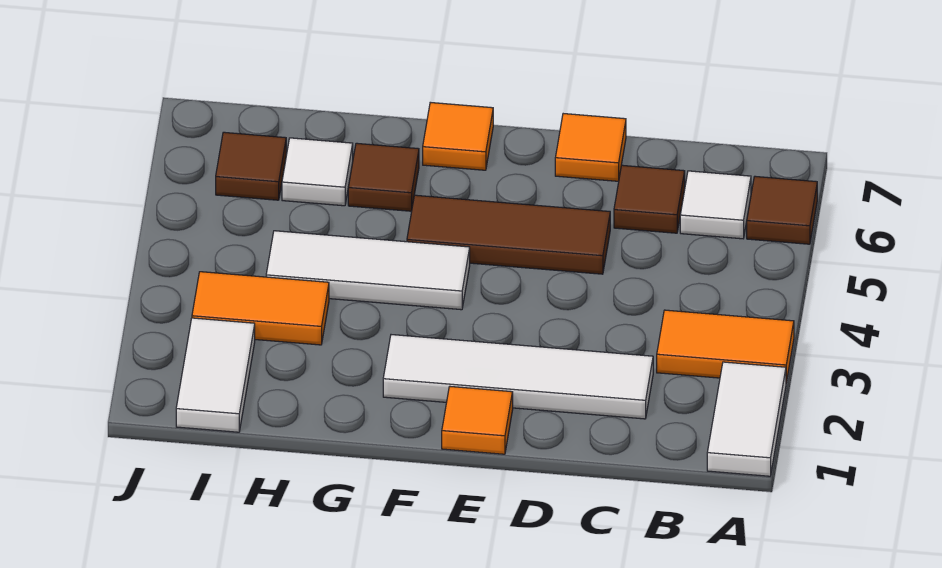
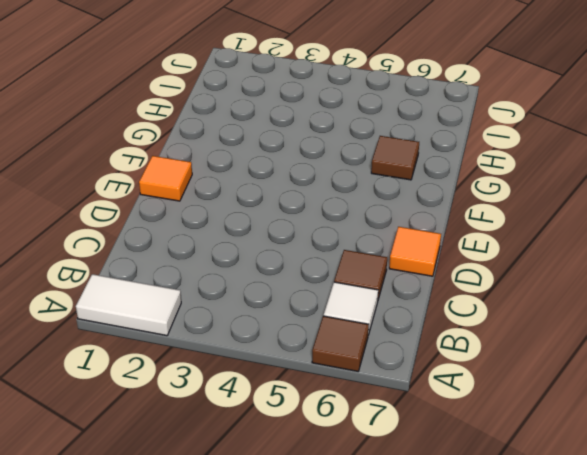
none -> orange tile A3:B3 level 1
none -> white tile C2:F2 level 1
none -> brown tile D5:F5 level 1

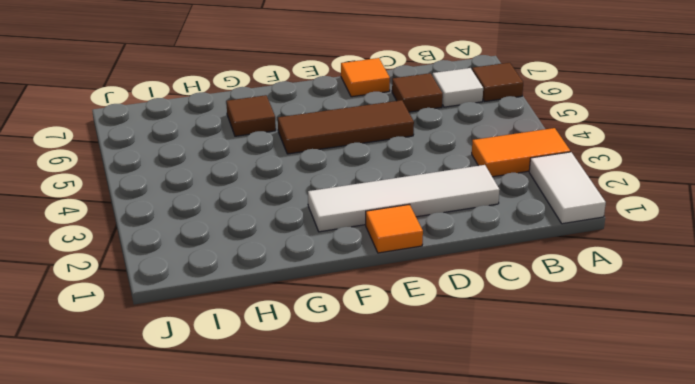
none -> white tile F4:H4 level 1
none -> orange tile F7 level 1
none -> orange tile H3:I3 level 1

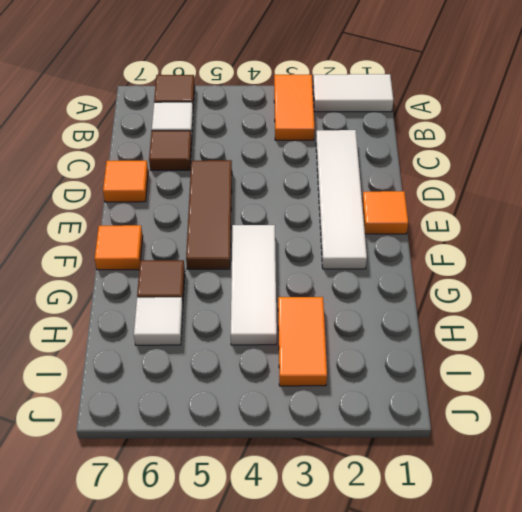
none -> white tile I1:I2 level 1
none -> brown tile I6 level 1

